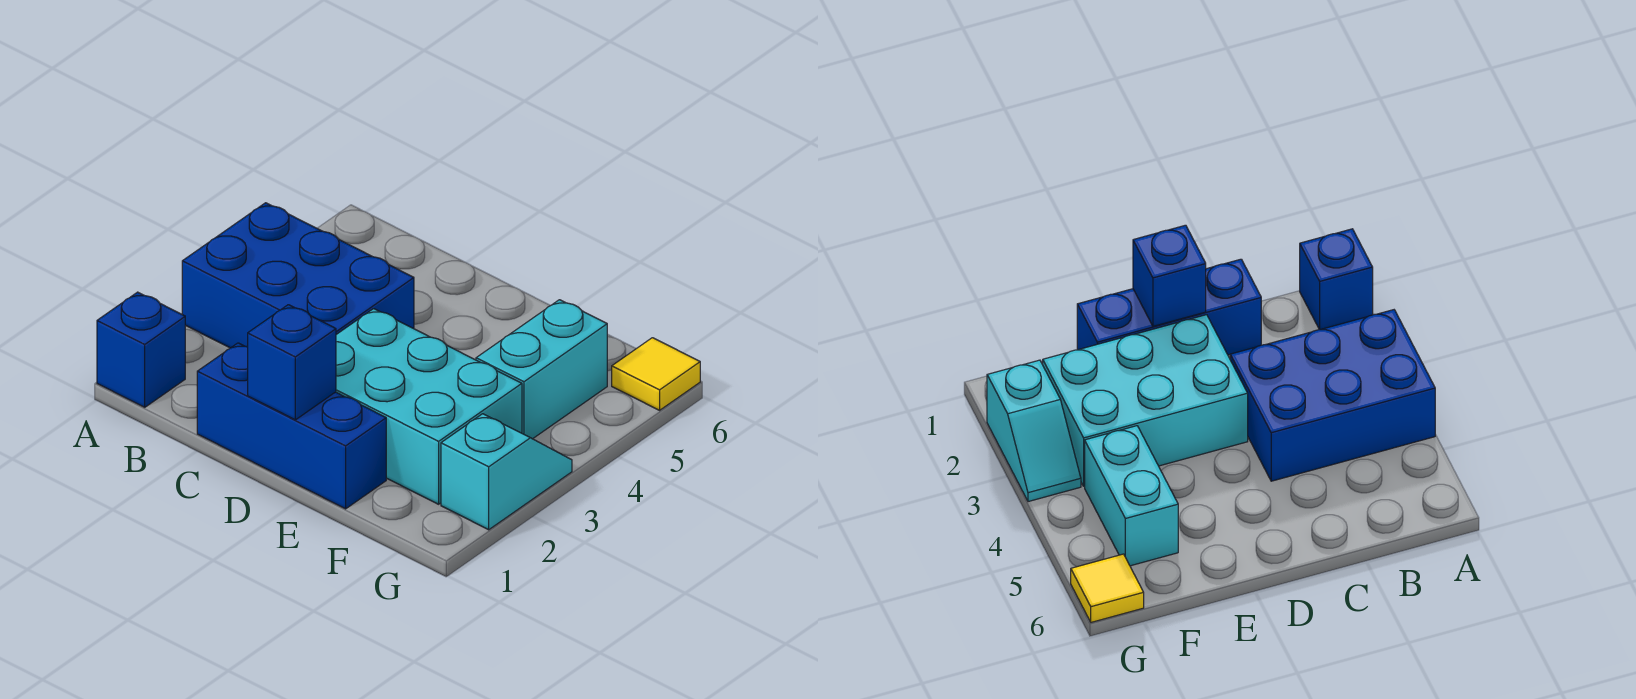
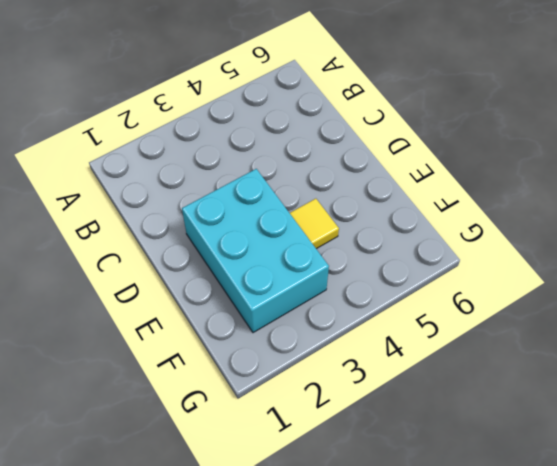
yellow tile E4 level 1 -> yellow tile G6 level 1
none -> blue brick A1 level 1
none -> blue brick A3:C4 level 1

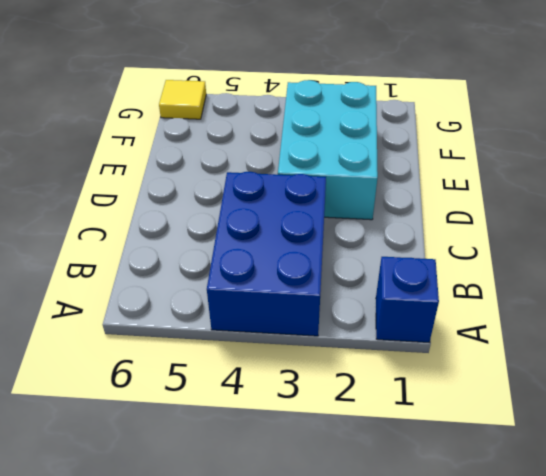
none -> blue brick C1:E1 level 1
none -> cyan brick F4:F5 level 1

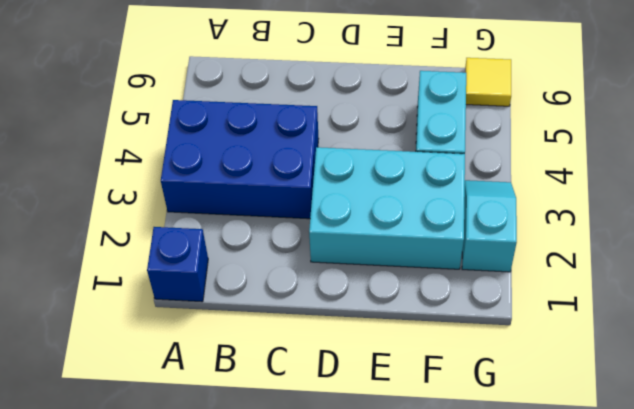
none -> blue brick C1:E1 level 1
none -> blue brick D1 level 2

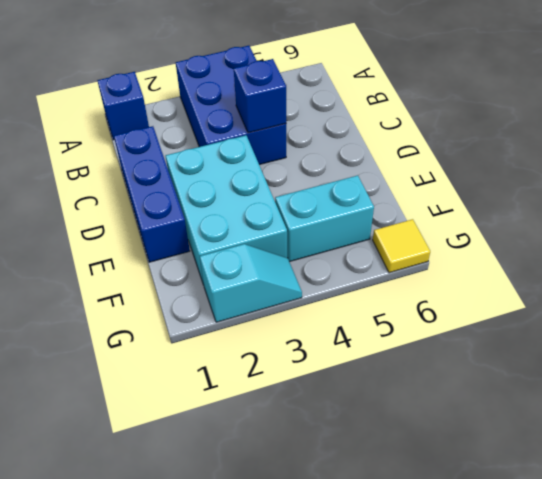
blue brick C4 level 2 -> blue brick D1 level 2

